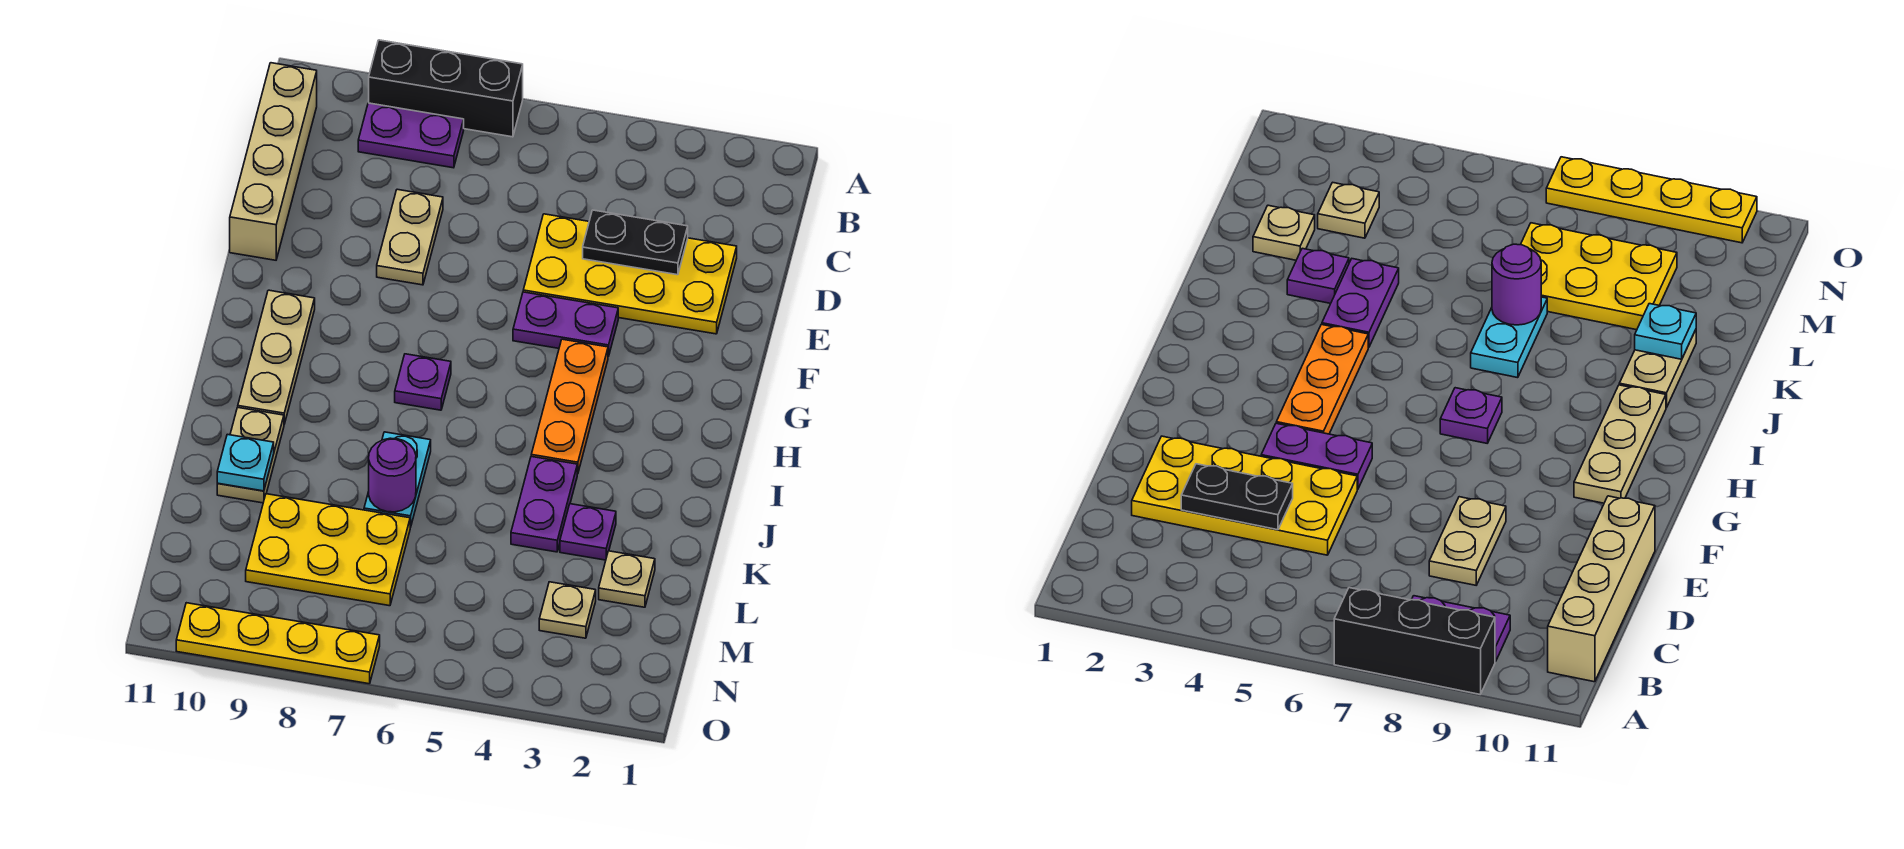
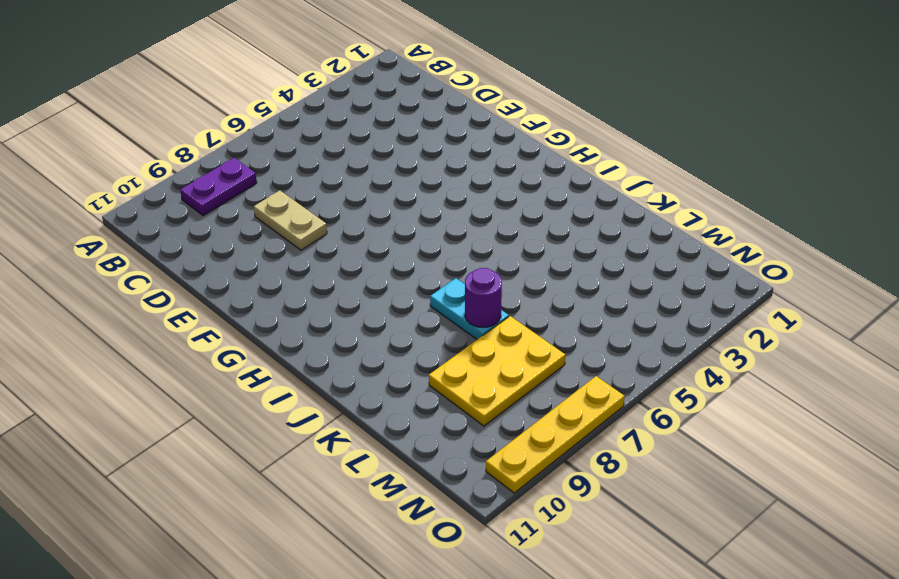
none -> black brick A7:A9 level 1
none -> tan brick B11:E11 level 1
none -> yellow plate D2:E5 level 1

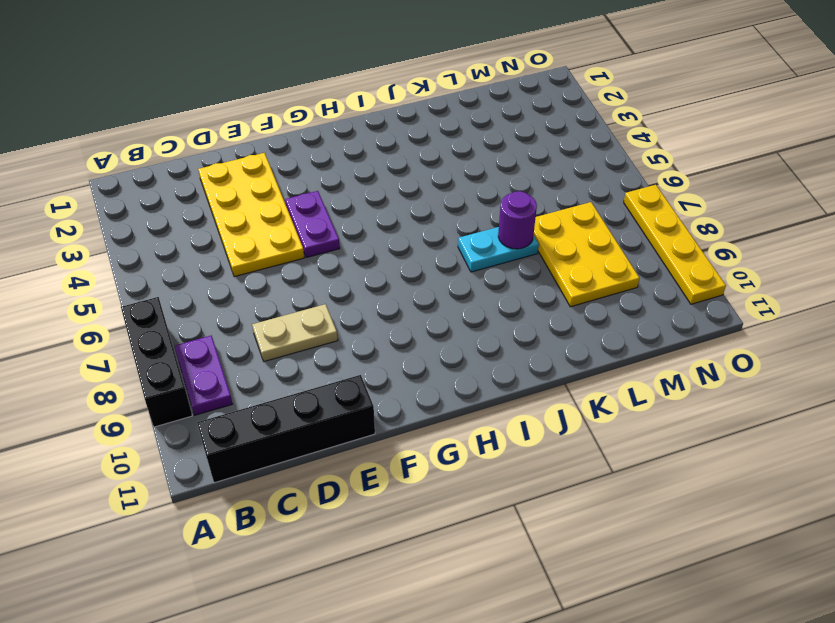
black brick B11:E11 level 1 -> tan brick B11:E11 level 1
none -> orange plate G4:I4 level 1
none -> tan plate G10:I10 level 1
none -> purple plate H7 level 1

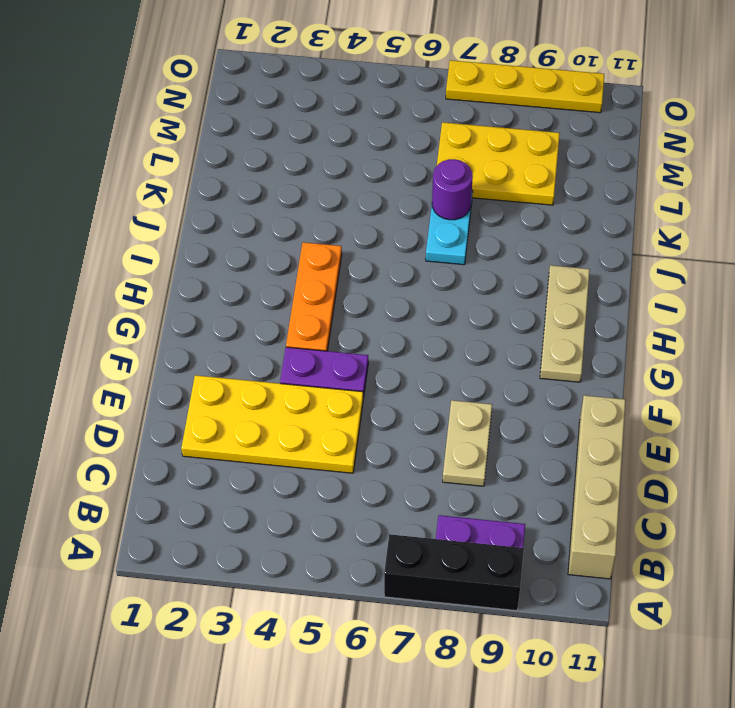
none -> purple plate H7 level 1
none -> purple plate J4:K4 level 1
none -> tan plate J10:K10 level 1

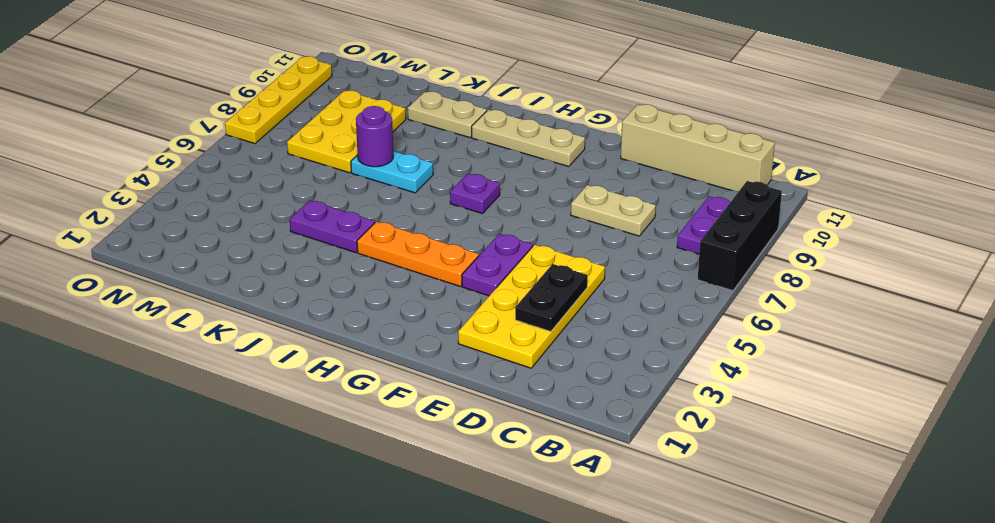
none -> purple plate K3 level 1
none -> tan plate L2 level 1
none -> tan plate M3 level 1

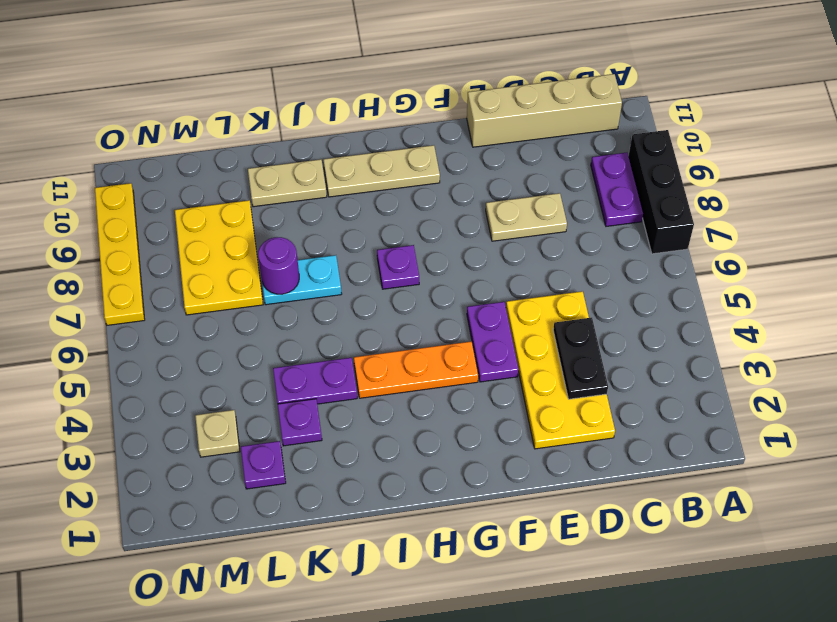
purple plate L2 level 1 -> tan plate L2 level 1
none -> cyan plate K10 level 2

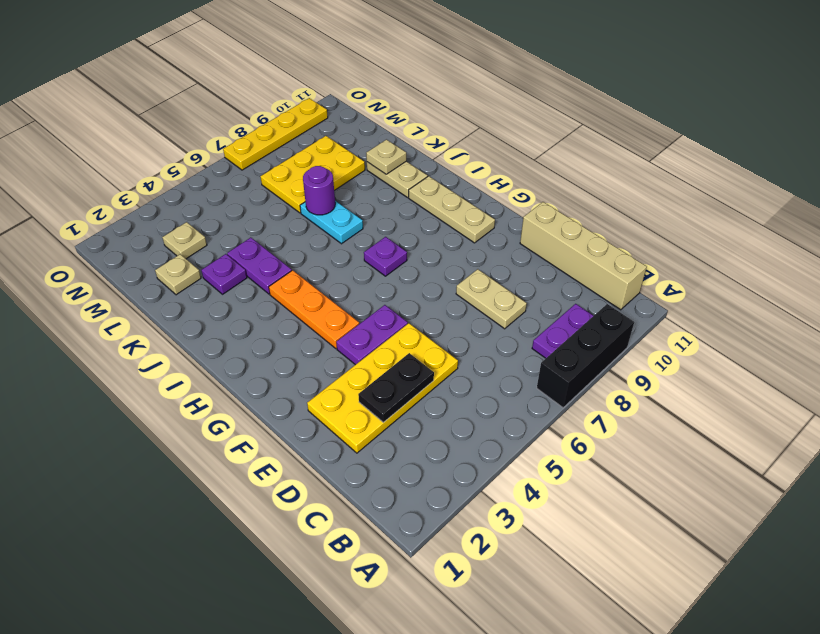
tan plate K10 level 2 -> cyan plate K10 level 2

